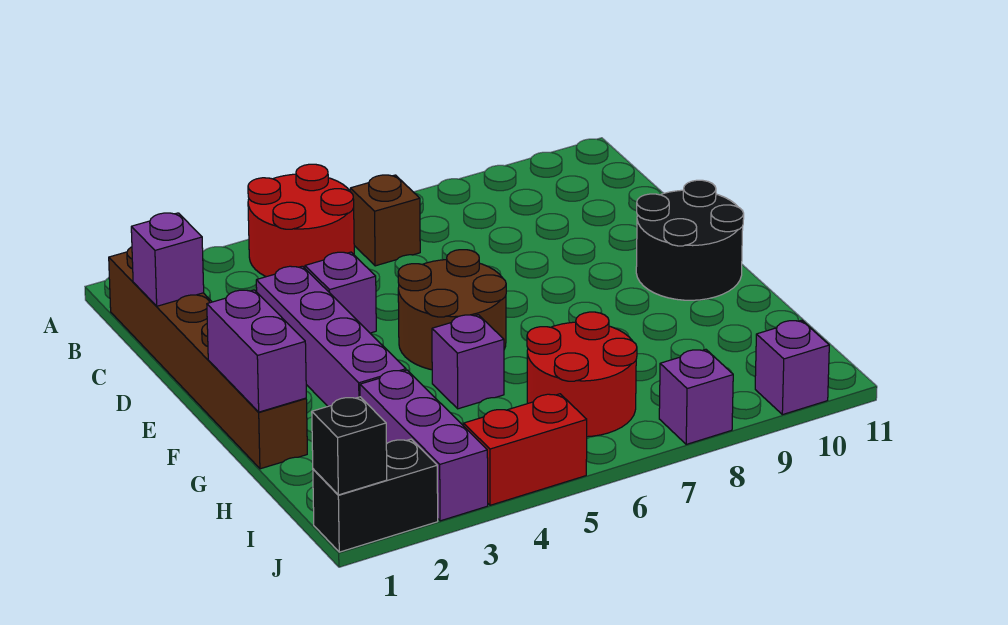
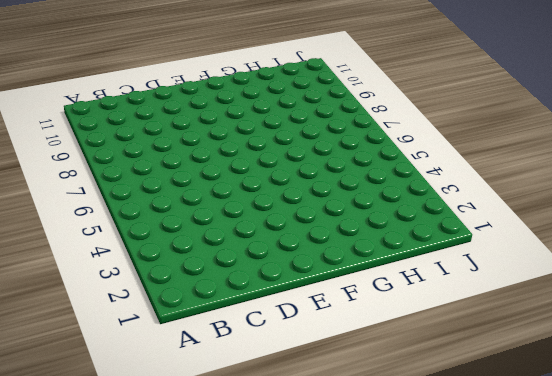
none -> red round brick A4:B5 level 1
none -> brown brick B1:G1 level 1
none -> brown brick B6 level 1

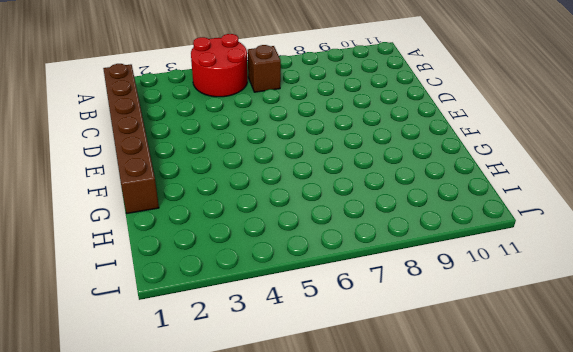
none -> purple brick D3:G3 level 1
none -> purple brick D4 level 1
none -> brown round brick E5:F6 level 1

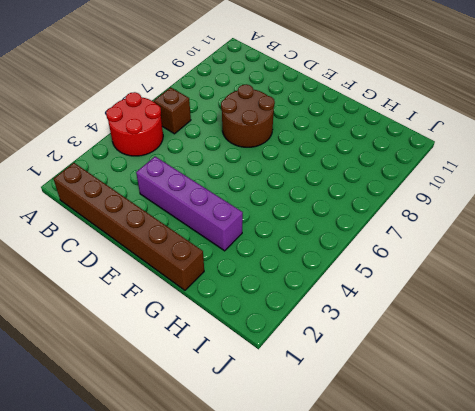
brown round brick D7:E8 level 1 -> brown round brick E5:F6 level 1
none -> purple brick D4 level 1
none -> black round brick E10:F11 level 1
none -> purple brick G5 level 1

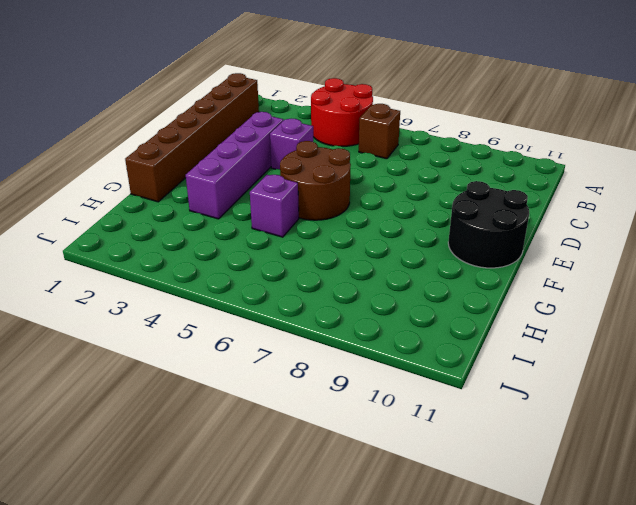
none -> purple brick H3:J3 level 1
none -> red round brick H6:I7 level 1
none -> black brick J1:J2 level 1

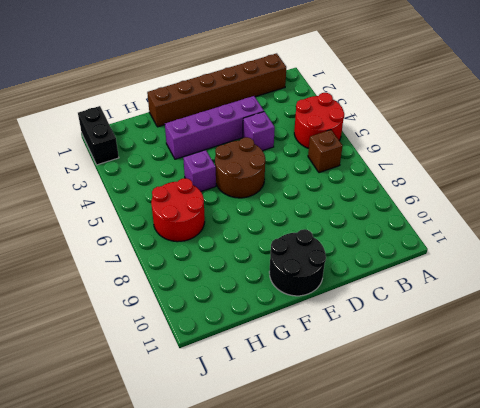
none -> purple brick H3:J3 level 1
none -> red brick J4:J5 level 1
none -> purple brick J8 level 1

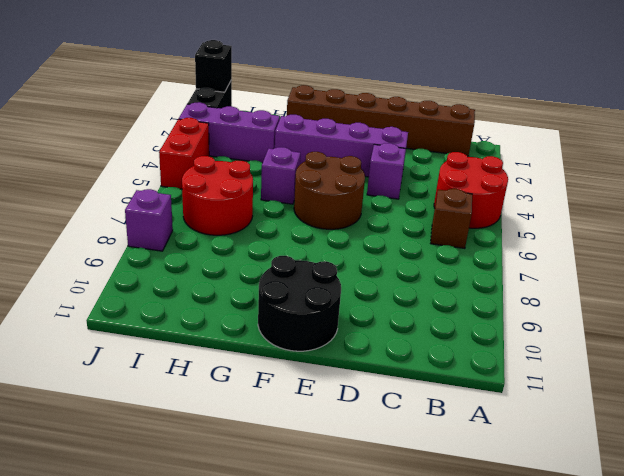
none -> purple brick J10 level 1
none -> purple brick C1 level 2
none -> purple brick F1:G1 level 2

